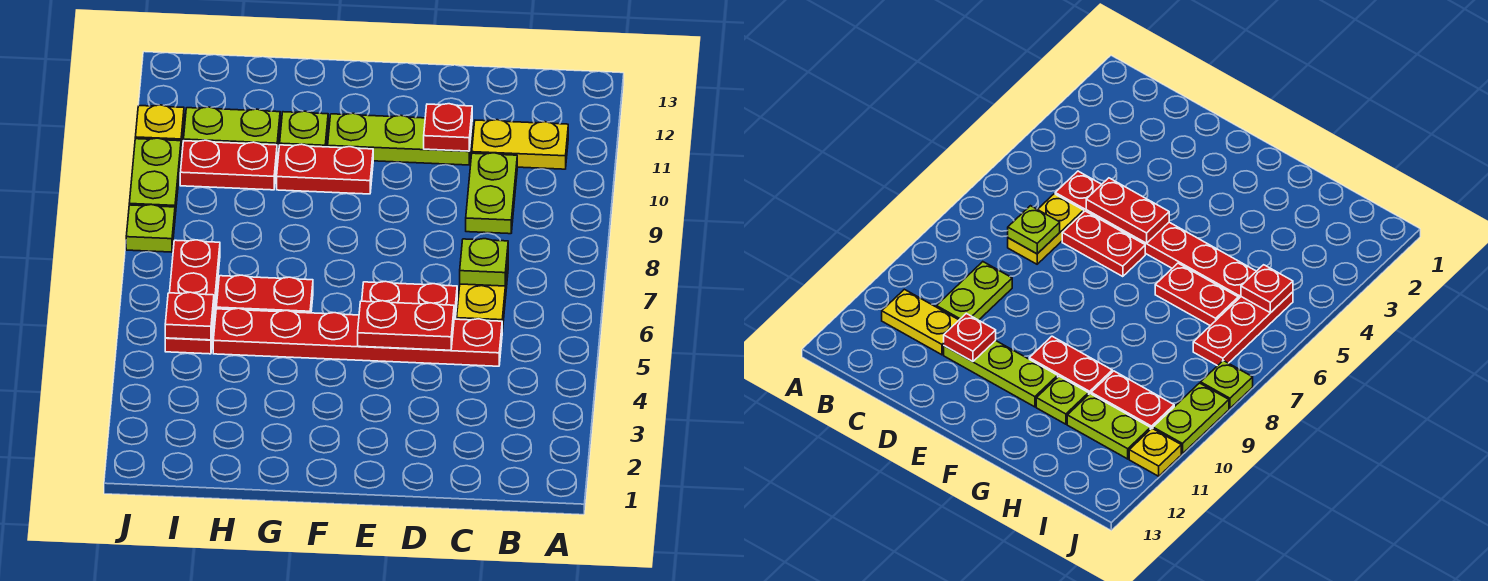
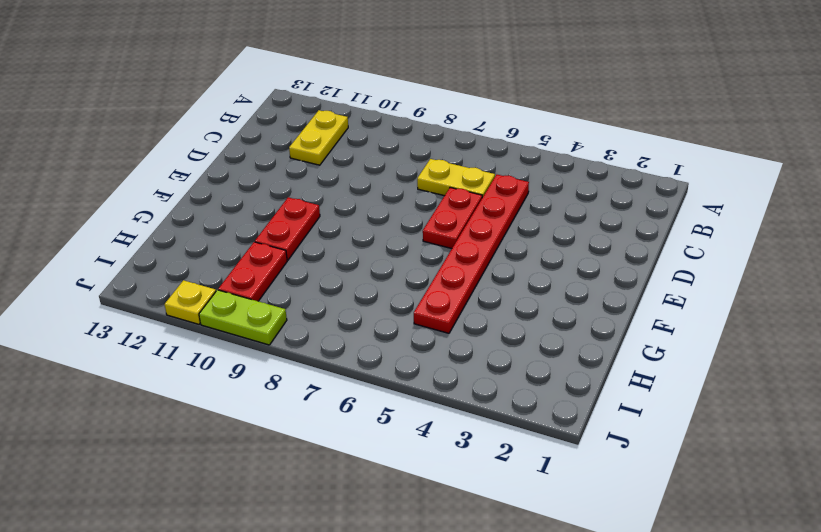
none -> lime plate C9:C10 level 1
none -> lime plate D11:F11 level 1
none -> red plate G6:H6 level 1

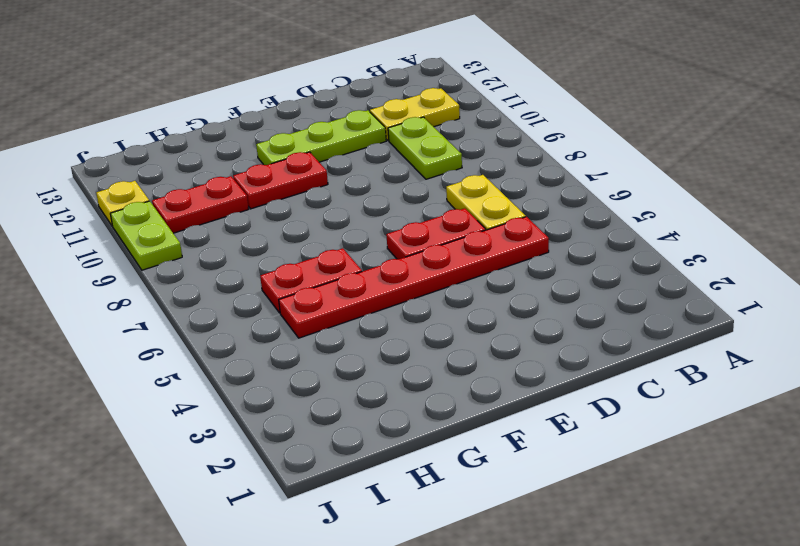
none -> lime plate G11 level 1
none -> lime plate H11:I11 level 1
none -> red plate I5:I7 level 1

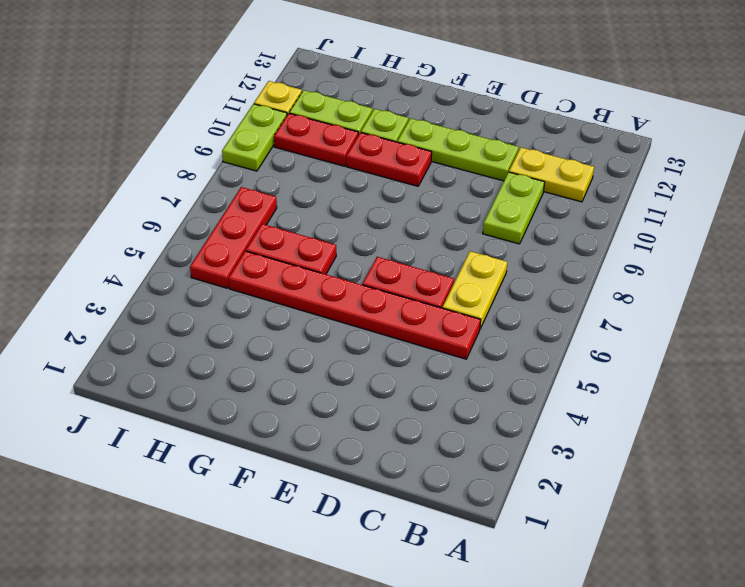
none -> lime plate J8 level 1
none -> lime plate C7 level 2
none -> red plate D5:E5 level 2

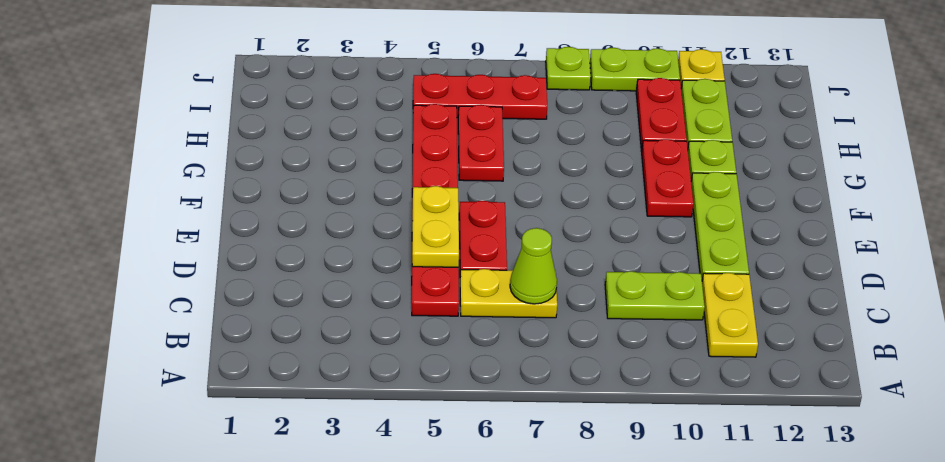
lime cone C7 level 2 -> lime plate C7 level 2
yellow plate D5:E5 level 2 -> red plate D5:E5 level 2
none -> red plate D11 level 2
none -> red plate I5 level 2

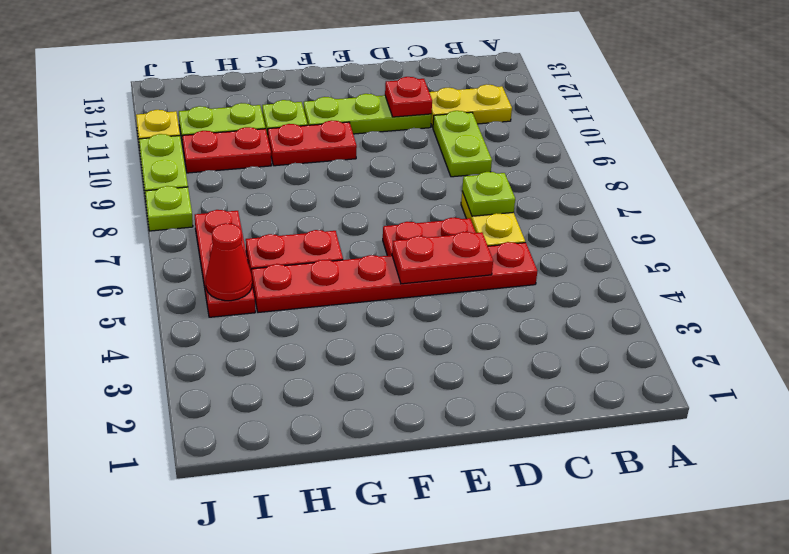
red cone I5 level 2 -> red plate I5 level 2

